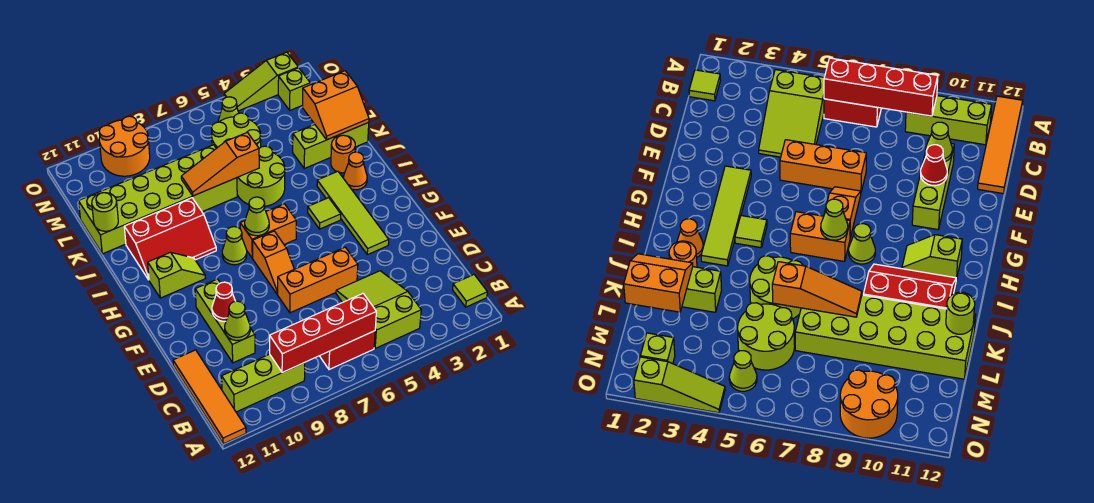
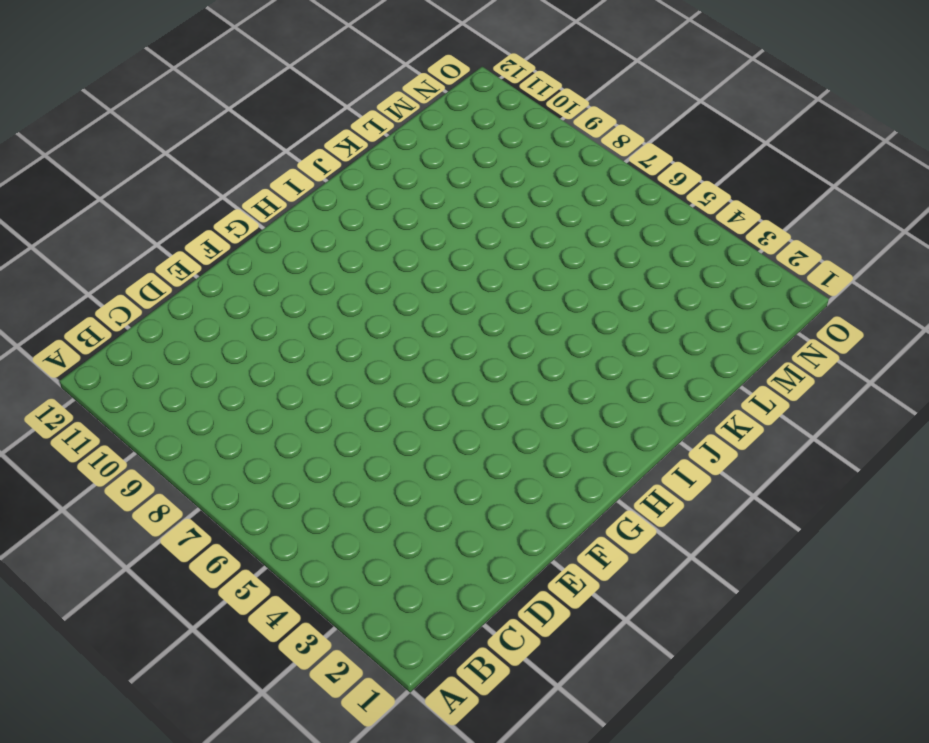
none -> orange tile A12:D12 level 1
none -> lime tile B1 level 1
none -> lime slope B4:D5 level 1 top B
none -> red brick B6:B7 level 1

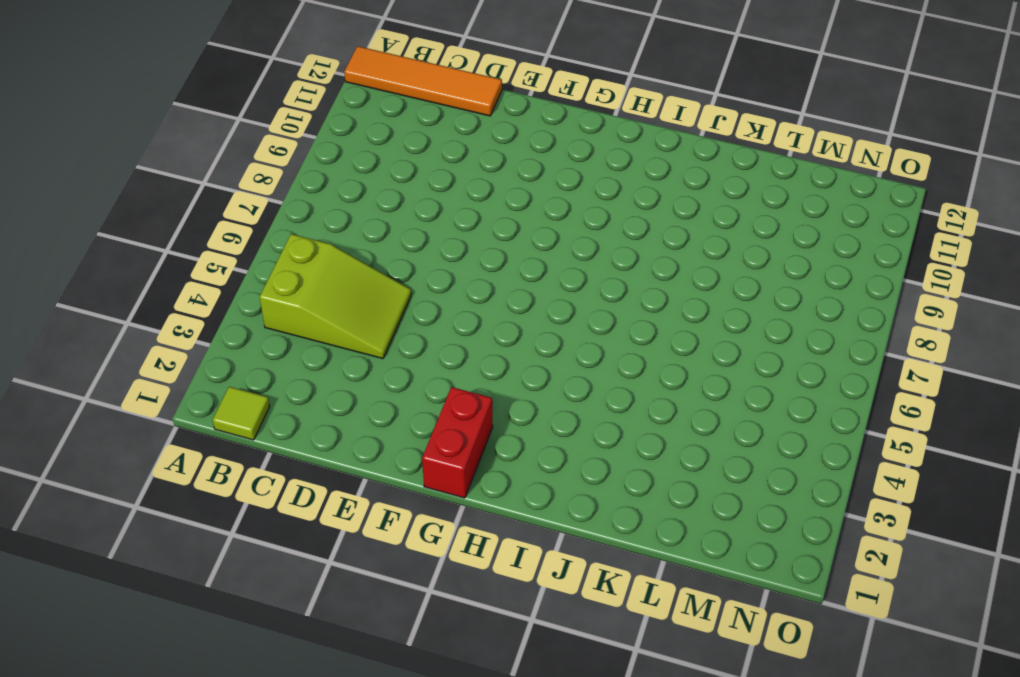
red brick G1:G2 level 1 -> red brick B6:B7 level 1
none -> lime brick B9:B11 level 1
none -> lime brick D10:F10 level 1
none -> orange brick E5:E7 level 1
none -> lime tile F3:I3 level 1

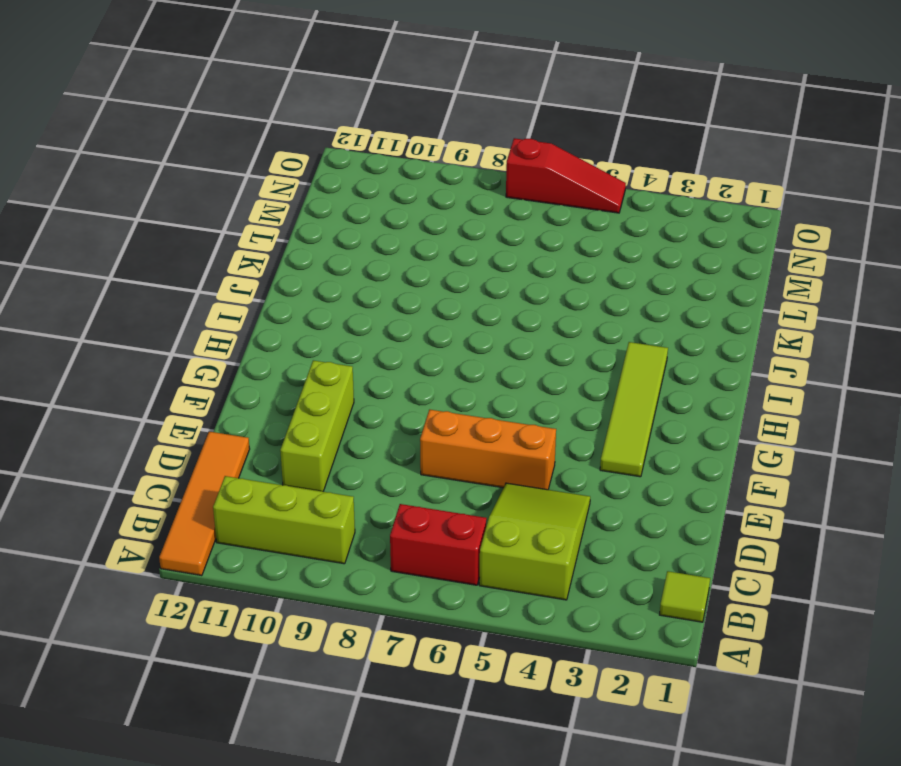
red slope O5:O7 level 1 top 7 -> none
none -> orange slope F7:G7 level 1 top G
none -> lime tile H4 level 1
none -> orange brick H6:H7 level 1
none -> lime cone H8 level 1

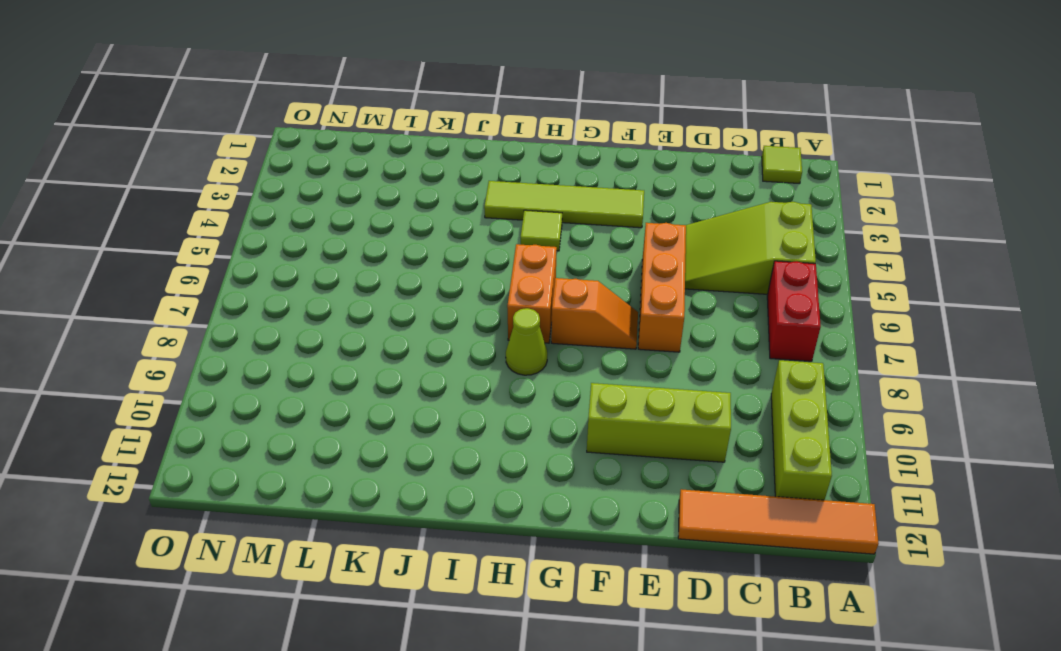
none -> lime slope H10:H11 level 1 top 11
none -> orange cone I2 level 1
none -> red slope I9:J11 level 1 top J
none -> orange round brick J2 level 1

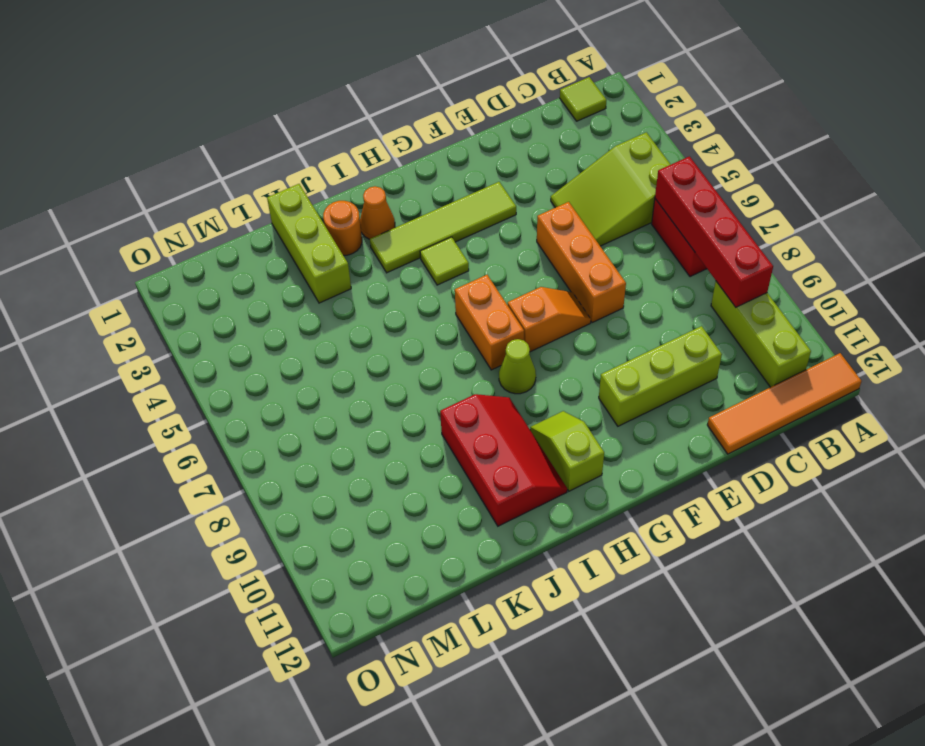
none -> lime round brick J5:K6 level 1
none -> lime brick K7:L12 level 1
none -> lime round brick L5:M6 level 1
none -> lime brick N2 level 1

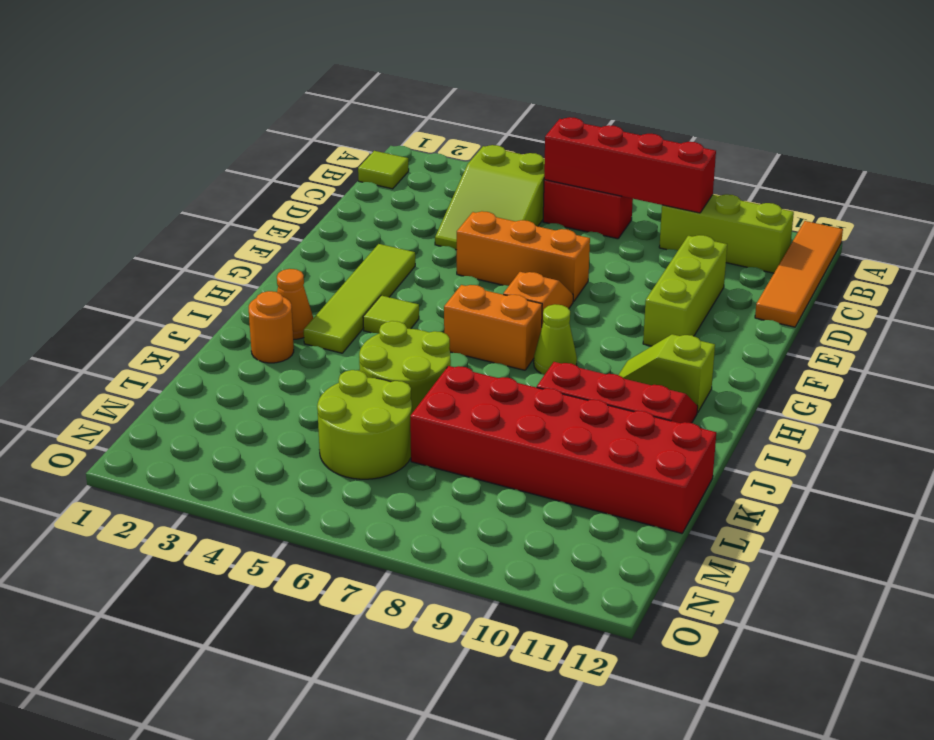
red brick K7:L12 level 1 -> lime brick K7:L12 level 1
none -> lime brick K1:K3 level 1
none -> lime brick N2 level 1
none -> lime cone N5 level 1
none -> orange round brick N9:O10 level 1

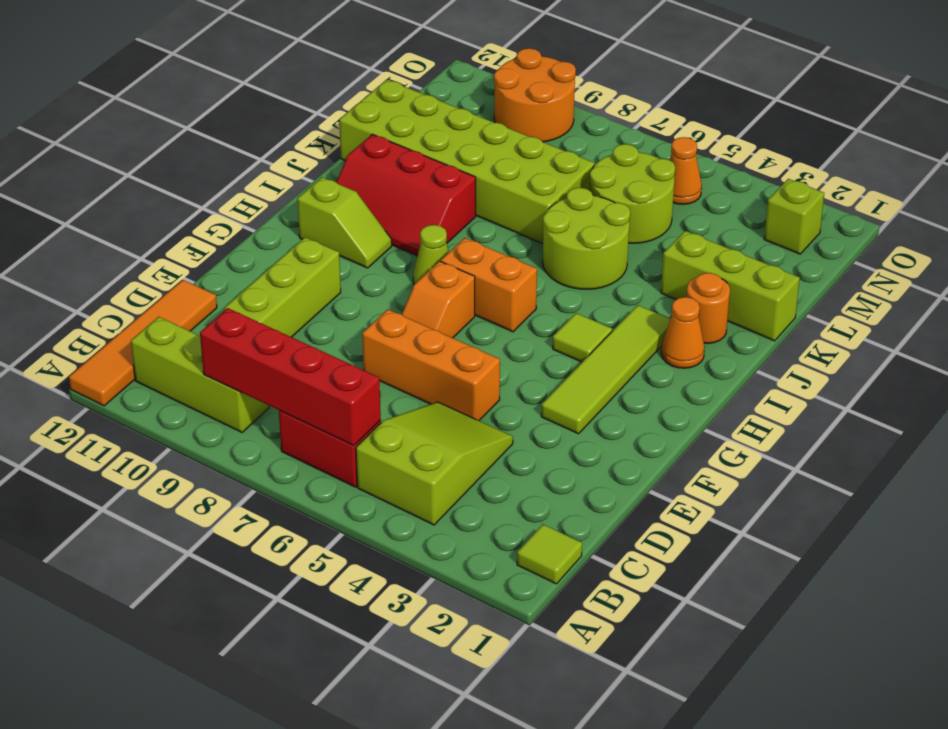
orange cone N5 level 1 -> lime cone N5 level 1
none -> lime slope O2:O4 level 1 top 2
none -> lime cone D10 level 2
none -> red cone E10 level 2
none -> lime cone H7 level 2

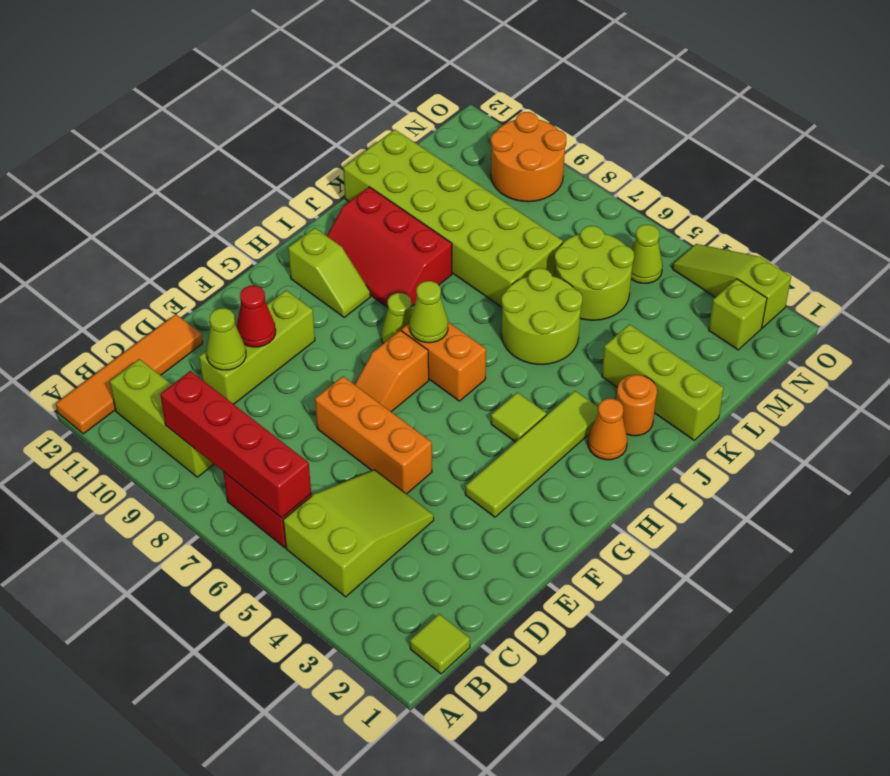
none -> orange slope K1:L2 level 2 top L
none -> orange slope K6:K8 level 2 top 6
none -> lime round brick K12 level 2

